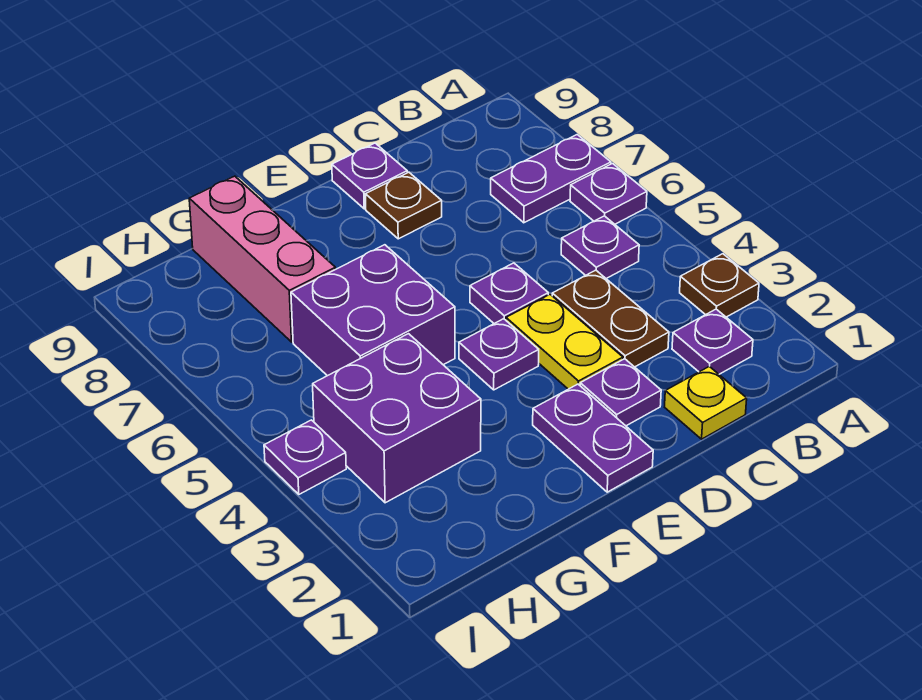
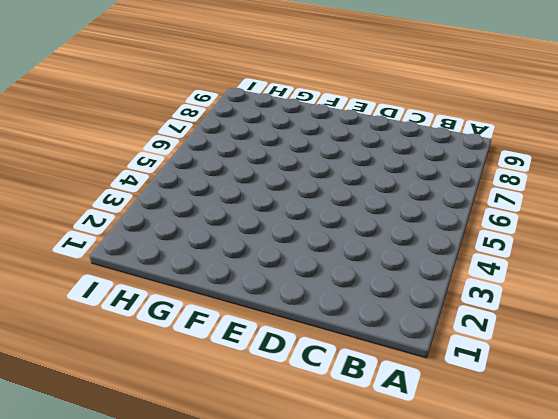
none -> brown plate A3 level 1
none -> purple plate A6 level 1
none -> purple plate A7:B7 level 1

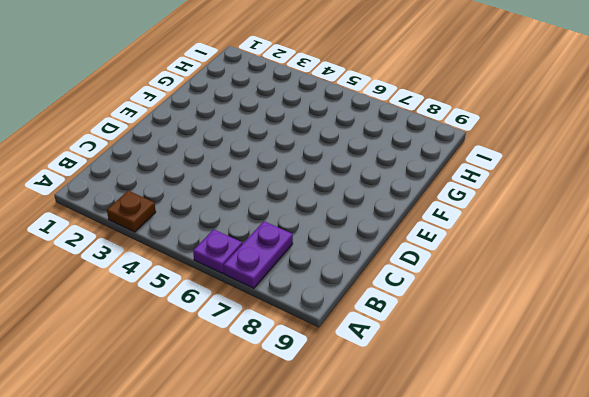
none -> purple plate B2 level 1
none -> purple plate B5 level 1
none -> yellow plate C1 level 1

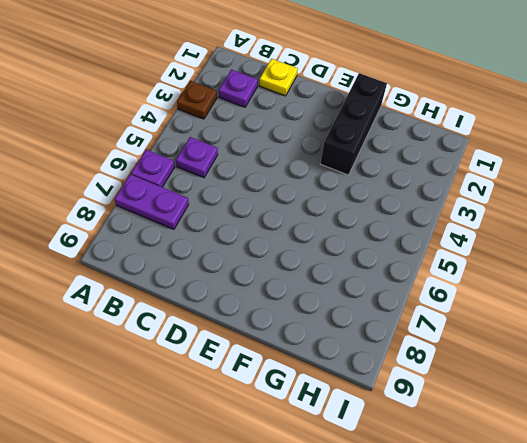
black brick F1:F3 level 1 -> none
none -> brown plate C3:C4 level 1
none -> purple plate D2 level 1
none -> yellow plate D3:D4 level 1

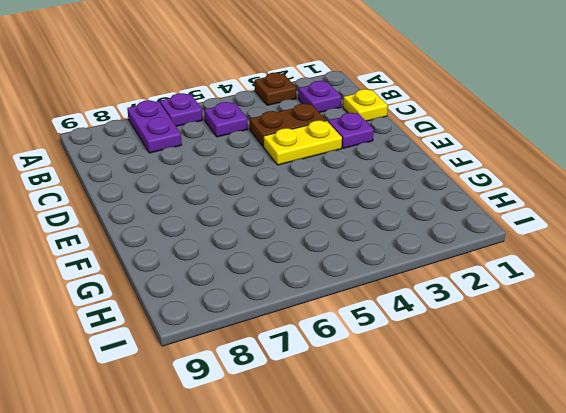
none -> purple plate D5 level 1
none -> brown plate D8 level 1
none -> purple plate D9 level 1

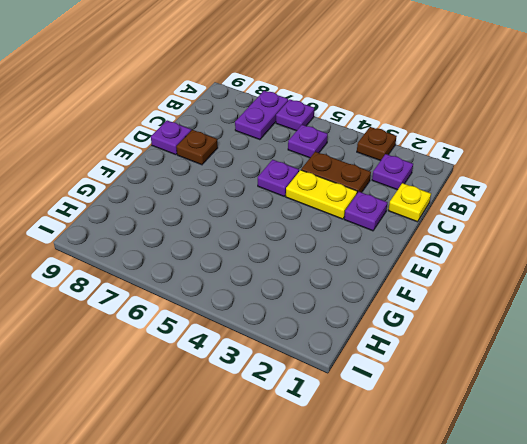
none -> purple plate E1:E2 level 1
none -> purple plate E4 level 1
none -> purple brick F5:G6 level 1

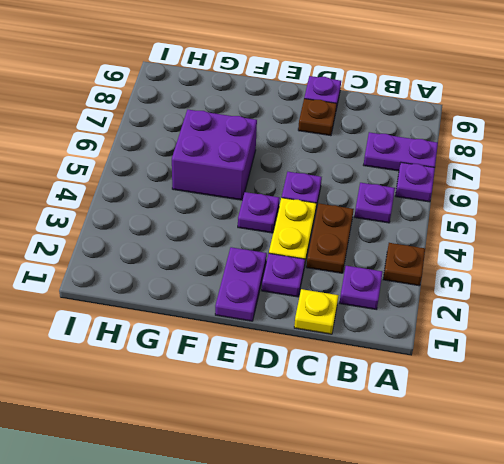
none -> purple brick G3:H4 level 1
none -> pink brick G7:G9 level 1
none -> purple plate I4 level 1

